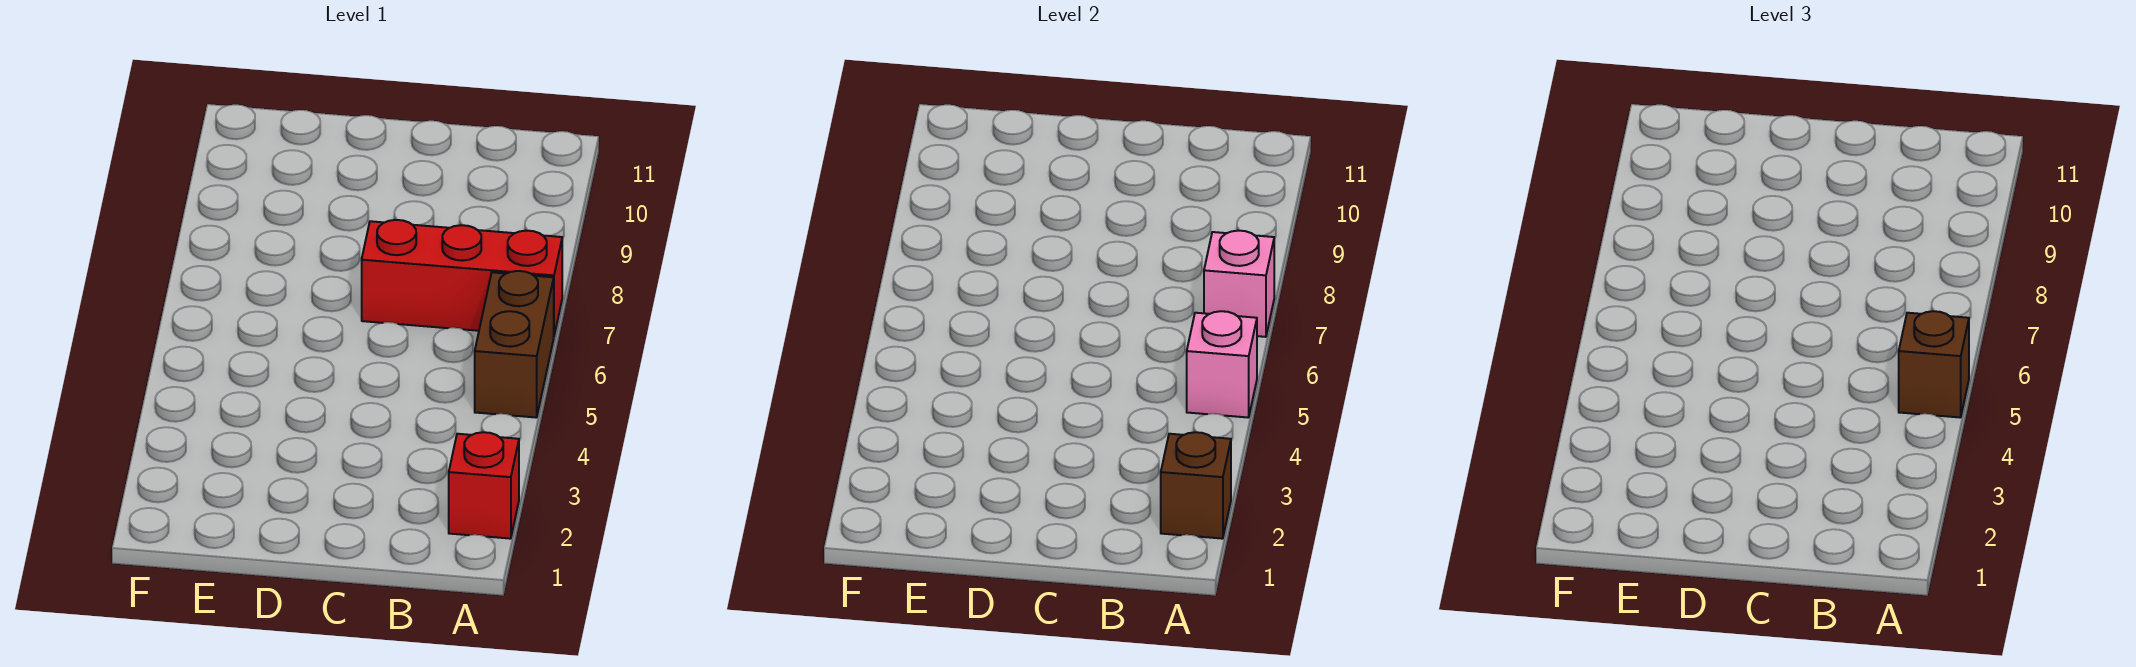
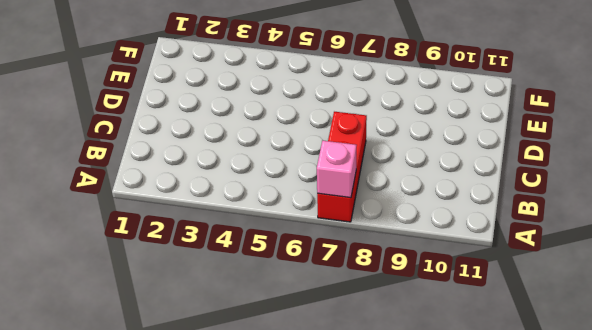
none -> red brick A2 level 1
none -> brown brick A5:A6 level 1

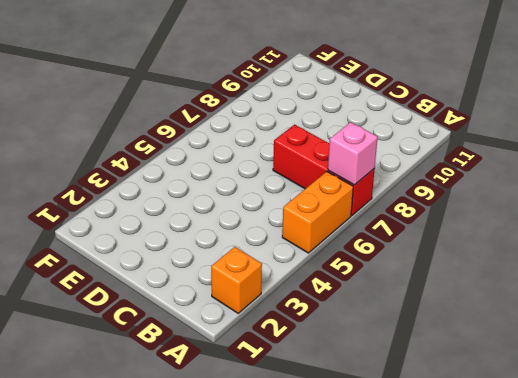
orange brick A2 level 1 -> red brick A2 level 1
orange brick A5:A6 level 1 -> brown brick A5:A6 level 1
none -> brown brick A2 level 2
none -> pink brick A5 level 2

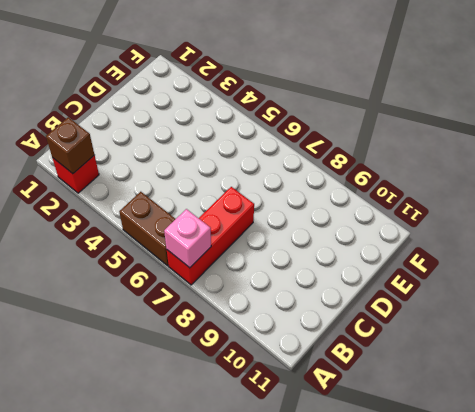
none -> pink brick A5 level 2
none -> brown brick A5 level 3

